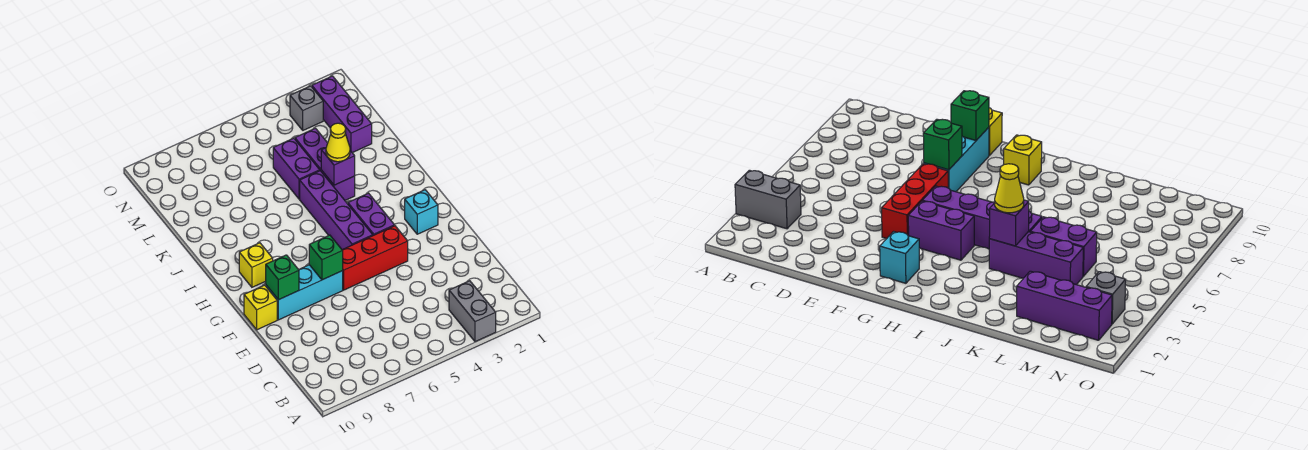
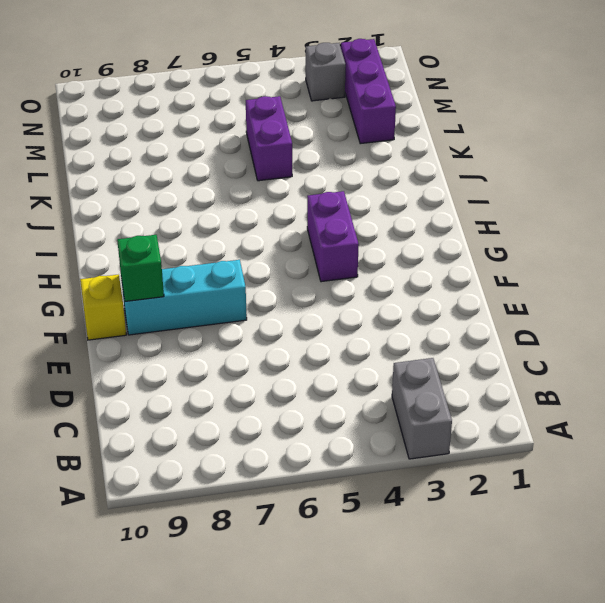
none -> red brick F4:F6 level 1
none -> cyan brick G2 level 1
none -> purple brick G5:J5 level 1

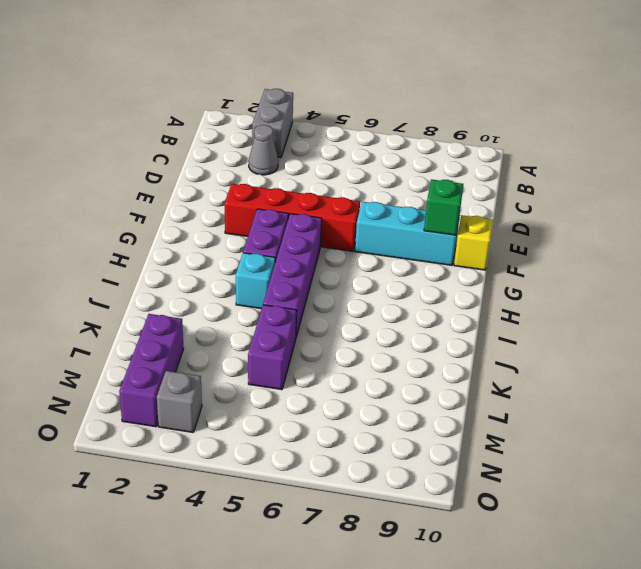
grey cone C3 level 1 -> none
red brick F3:F6 level 1 -> red brick F4:F6 level 1
cyan brick I4 level 1 -> cyan brick G2 level 1
none -> yellow brick H9 level 1
none -> purple brick J4:L4 level 1
none -> green brick F7 level 2

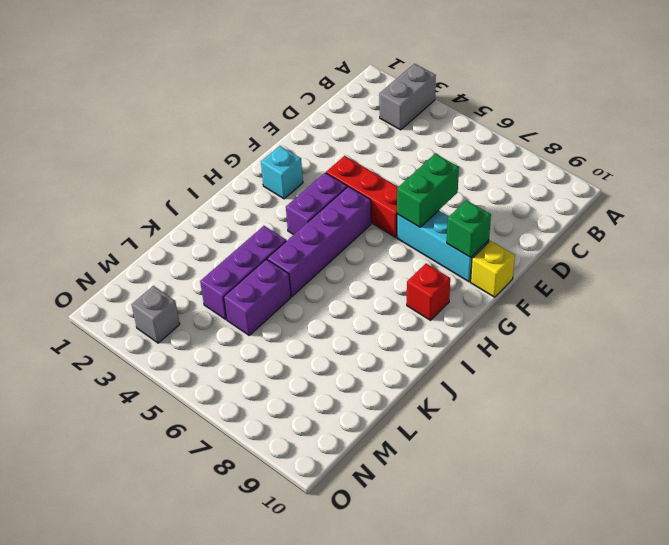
green brick E7:F7 level 2 -> green brick F7 level 2
red brick H9 level 1 -> yellow brick H9 level 1
none -> purple brick L2:N2 level 1
none -> purple brick J4 level 2
none -> yellow cone J4 level 3

